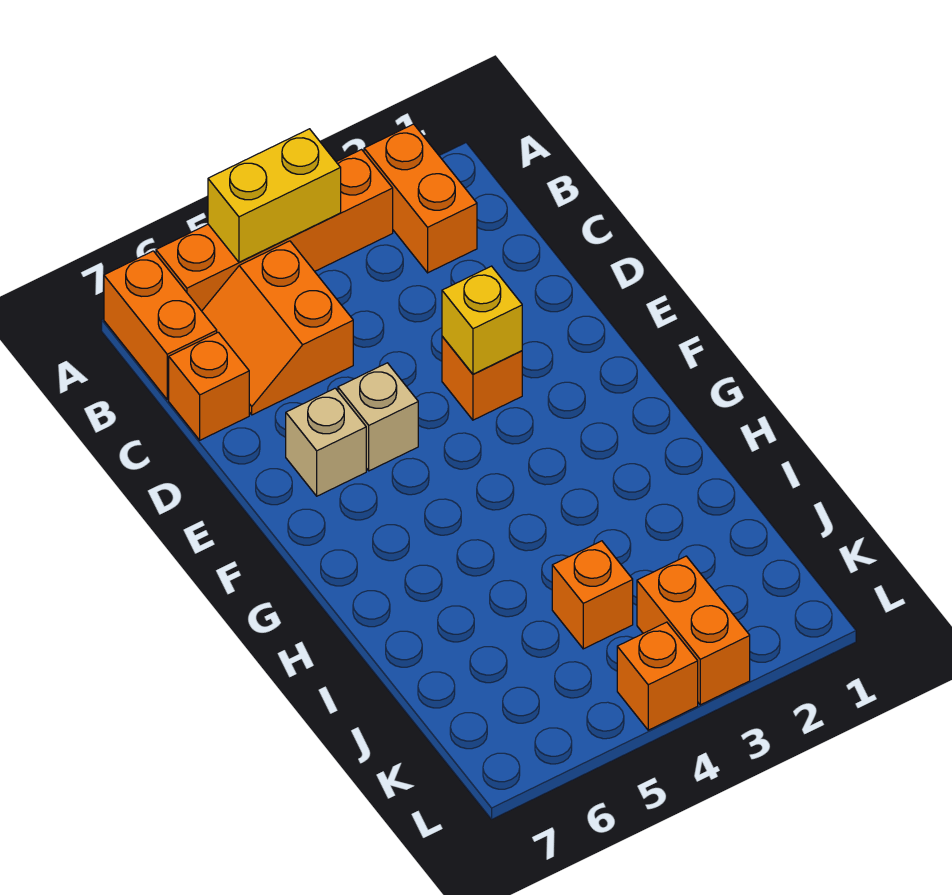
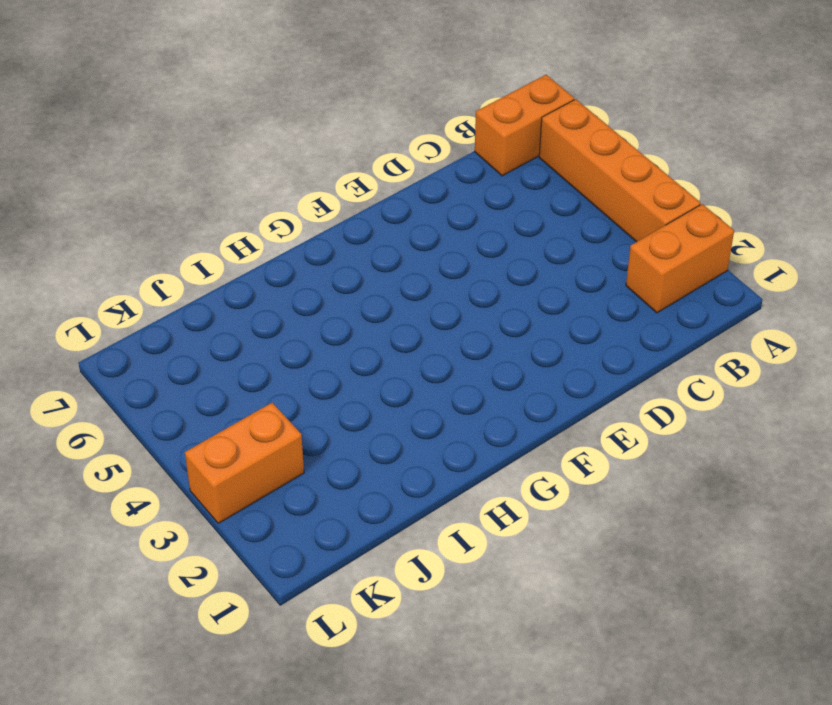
none -> orange slope B5:C6 level 1 top 5
none -> orange brick C7 level 1
none -> orange brick E3 level 1

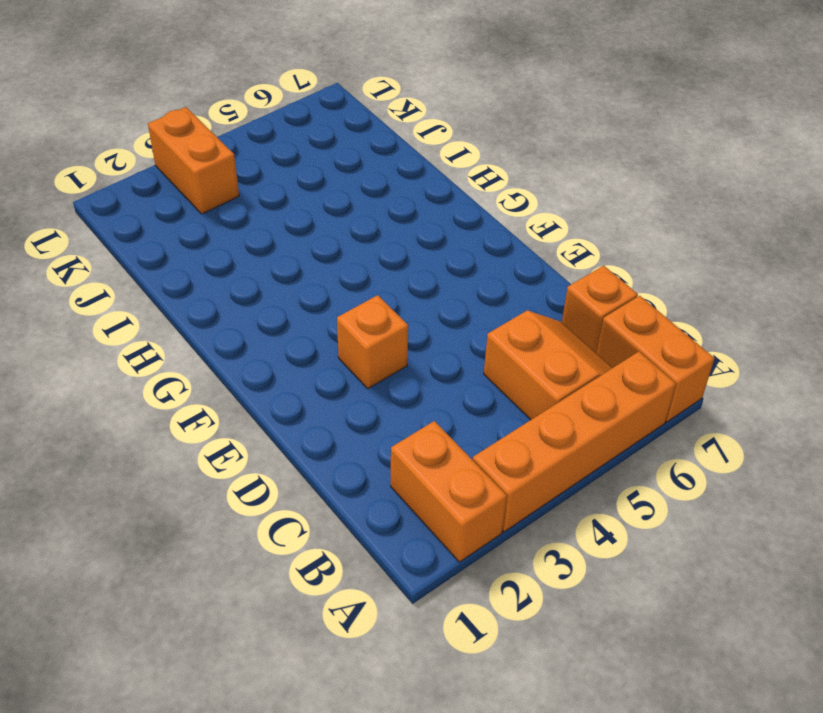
none -> tan brick E5 level 1
none -> tan brick E6 level 1
none -> orange brick J4 level 1

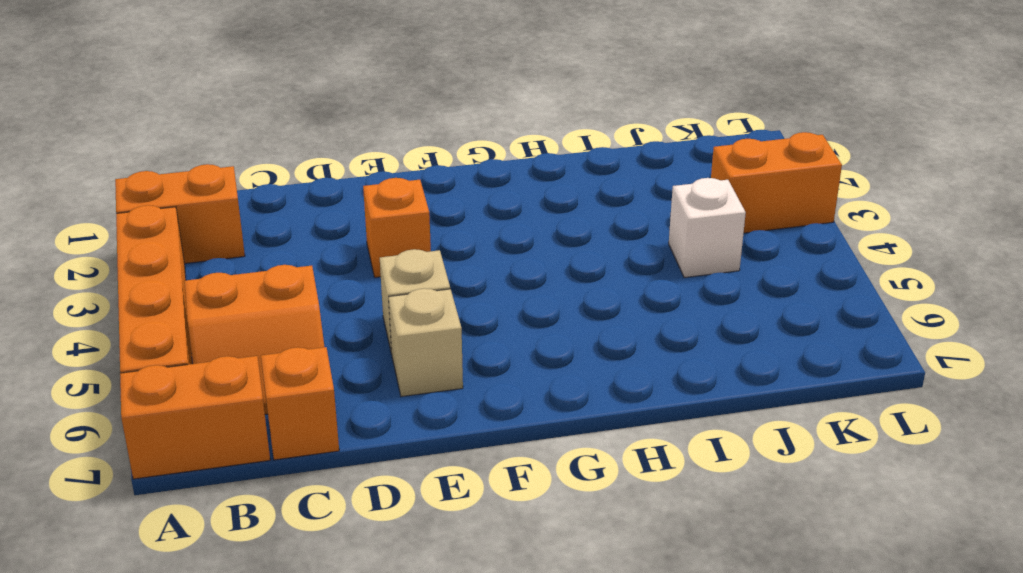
white brick J4 level 1 -> orange brick J4 level 1
none -> orange brick L4 level 1
none -> yellow brick A4:A5 level 2
none -> yellow brick E3 level 2

